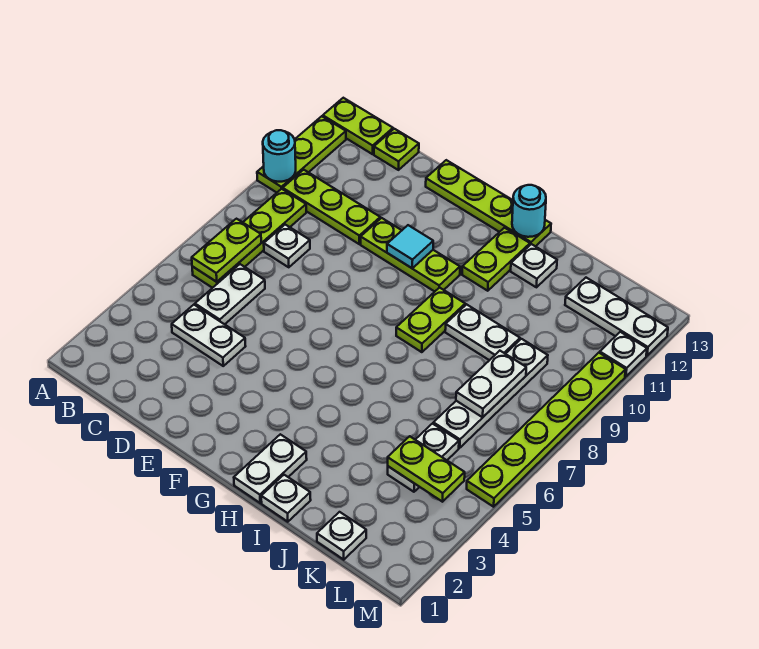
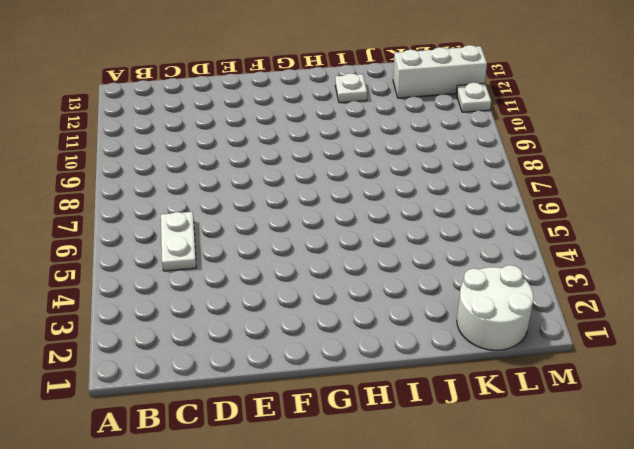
white round brick K1:L2 level 1 -> white plate K1 level 1
white brick K12:M12 level 1 -> white plate K12:M12 level 1
none -> lime plate A10:A12 level 1
none -> lime plate A13:B13 level 1
none -> lime plate B6:B9 level 1

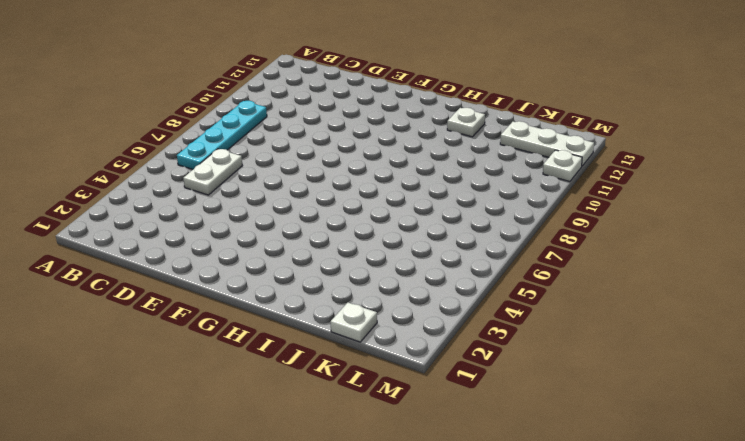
cyan plate B6:B9 level 1 -> lime plate B6:B9 level 1
none -> lime plate A10:A12 level 1
none -> lime plate A13:B13 level 1
none -> lime plate B10:D10 level 1

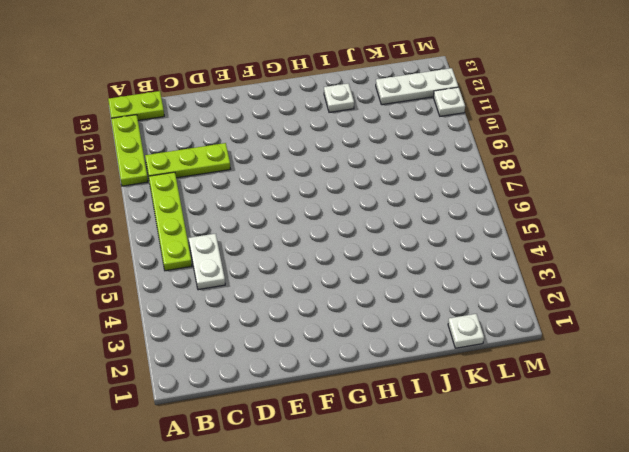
none -> white plate C4:D4 level 1
none -> white plate C8 level 1
none -> lime plate C13 level 1

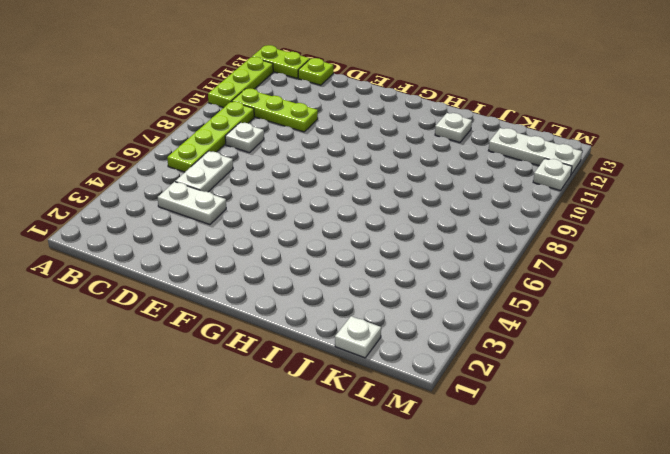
none -> lime plate E10:G10 level 1
none -> lime plate E13:H13 level 1
none -> white plate H1:H2 level 1

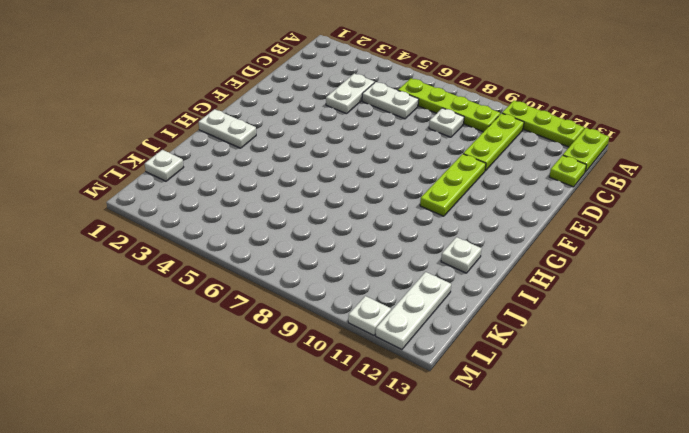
none -> lime plate E13:H13 level 1
none -> lime plate H8:H9 level 1
none -> lime plate H11:H12 level 1

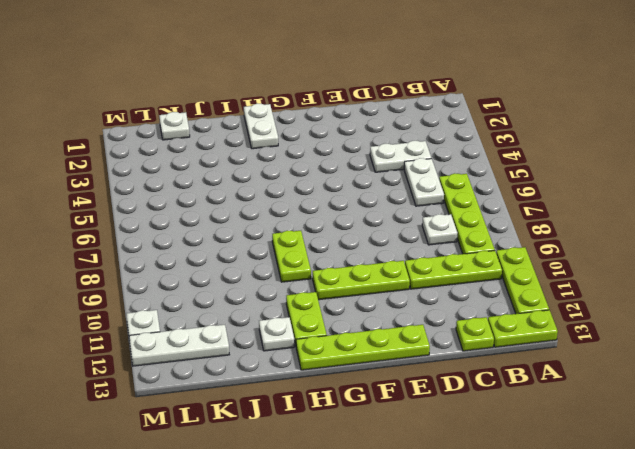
none -> white plate I1 level 1
none -> white plate I9:J9 level 1
none -> white plate K4:K5 level 1

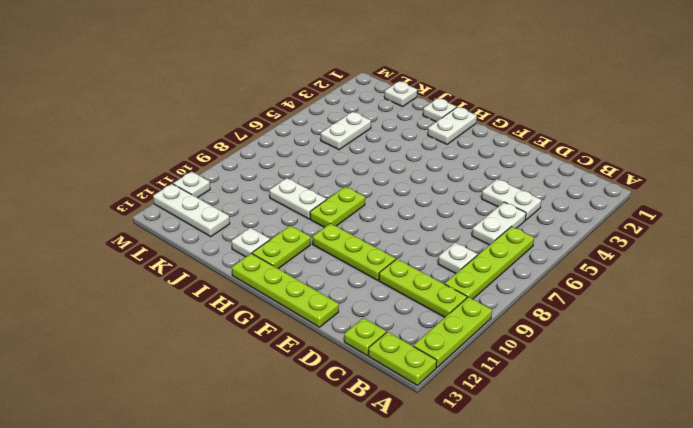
none -> white plate K6:K9 level 1
none -> lime plate M5:M10 level 1
none -> cyan round brick A10 level 2

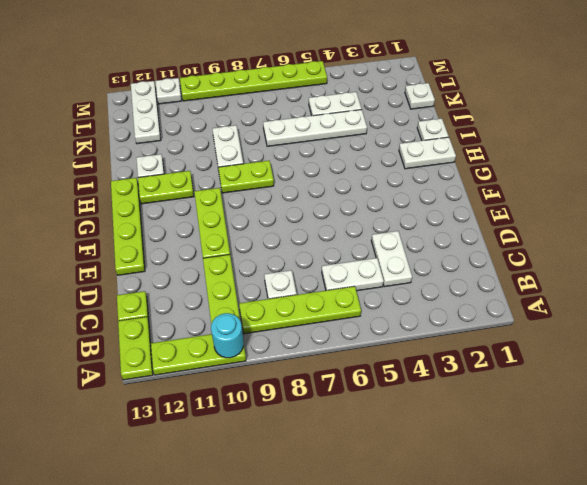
white plate J4:J7 level 1 -> white plate K6:K9 level 1
none -> lime plate B6:B7 level 2
none -> cyan tile F10 level 2
none -> cyan round brick H13 level 2

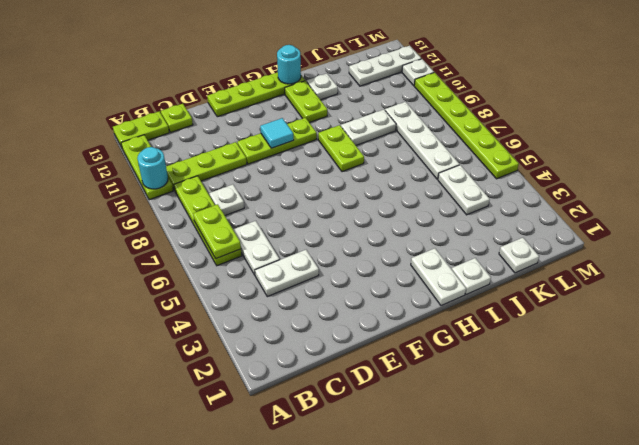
none -> lime plate K4:L4 level 2
none -> white plate K7:K8 level 2

